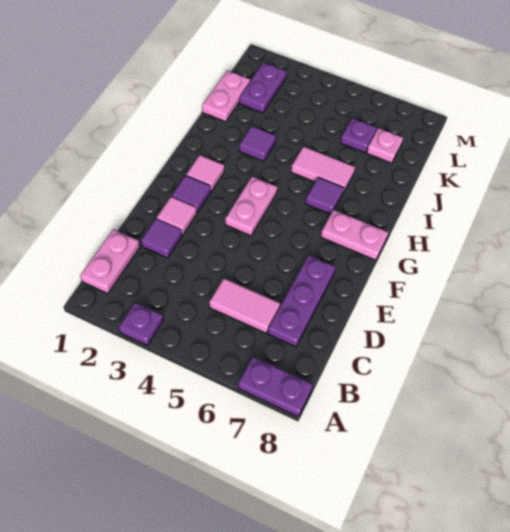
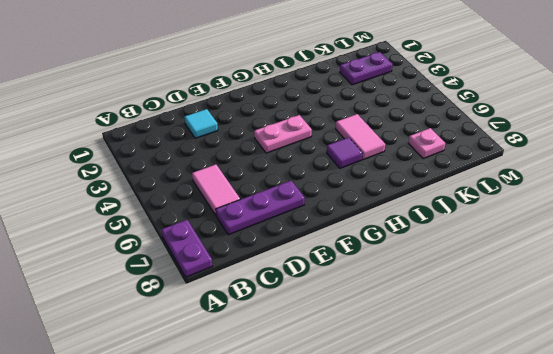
cyan tile D2 level 1 -> purple tile D2 level 1
none -> purple plate A3 level 1
none -> pink plate B1:C1 level 1
none -> pink tile E2 level 1

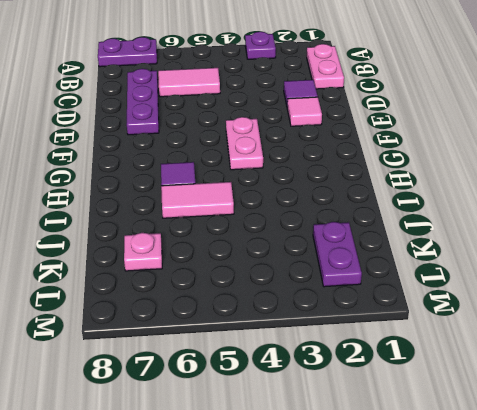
none -> purple tile F2 level 1
none -> pink tile G2 level 1
none -> pink plate G7:G8 level 1

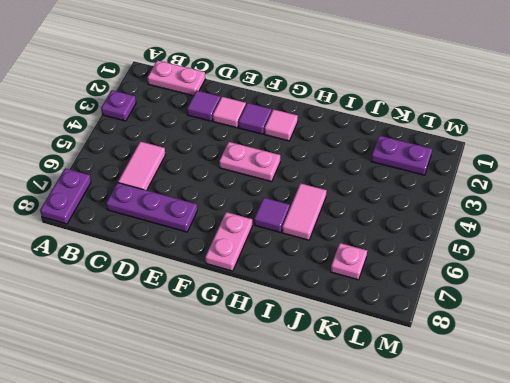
none -> purple tile I3 level 1
none -> pink plate J1:K1 level 1
none -> purple plate K6 level 1

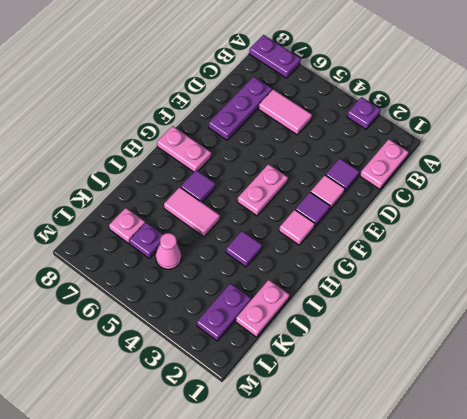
pink cone K5 level 1 -> none

